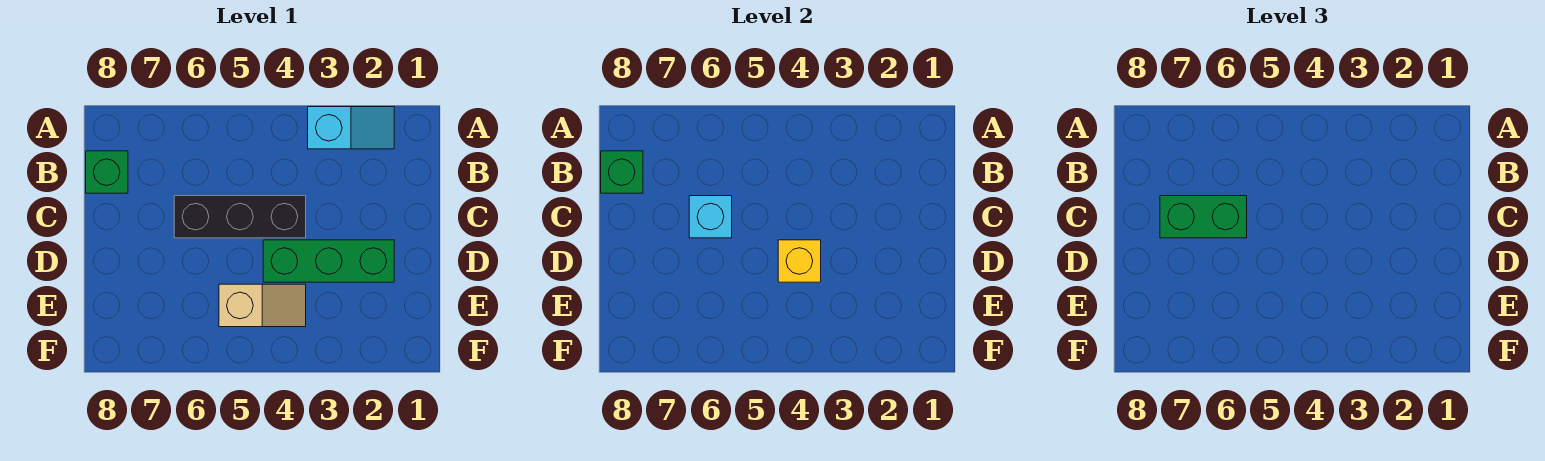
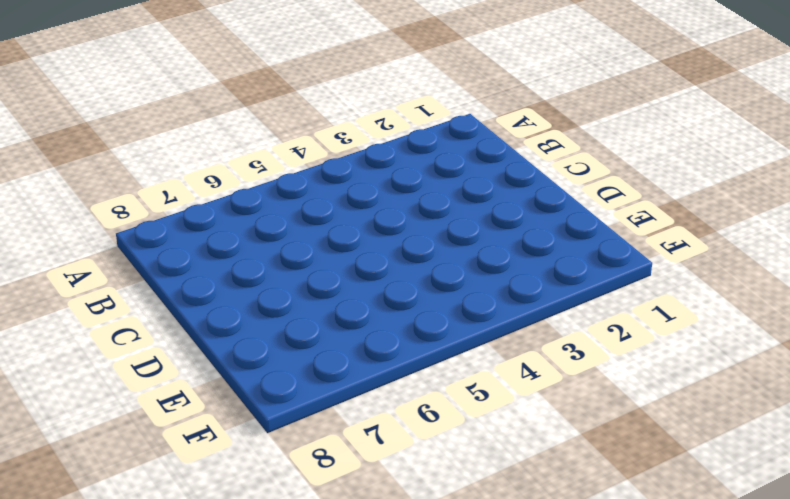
none -> cyan slope A2:A3 level 1 top 3
none -> green brick B8 level 1

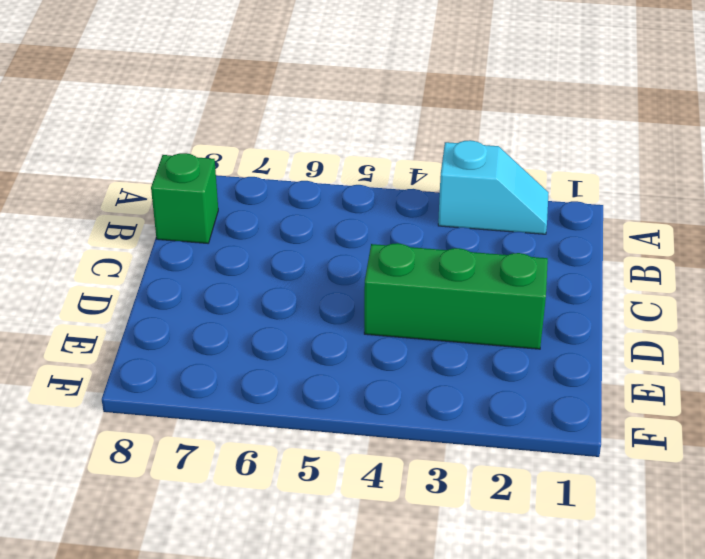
none -> black brick C4:C6 level 1
none -> tan slope E4:E5 level 1 top 5

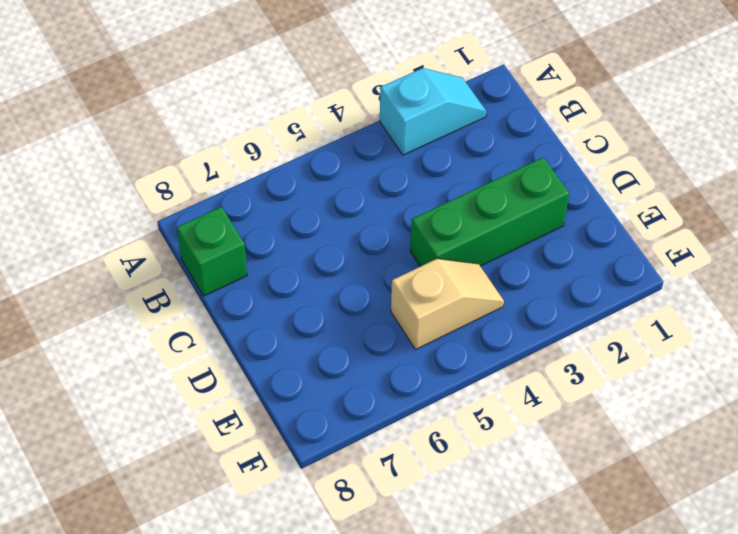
none -> black brick C4:C6 level 1
none -> green brick B8 level 2

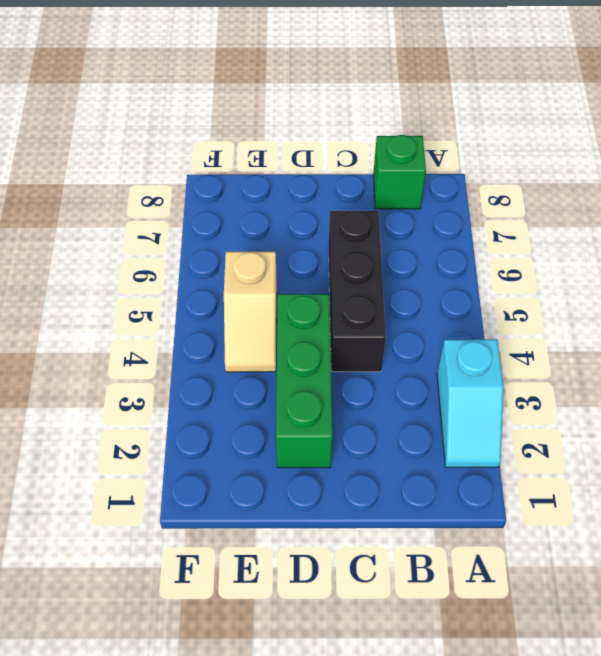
none -> green brick B8 level 2
none -> cyan brick C6 level 2

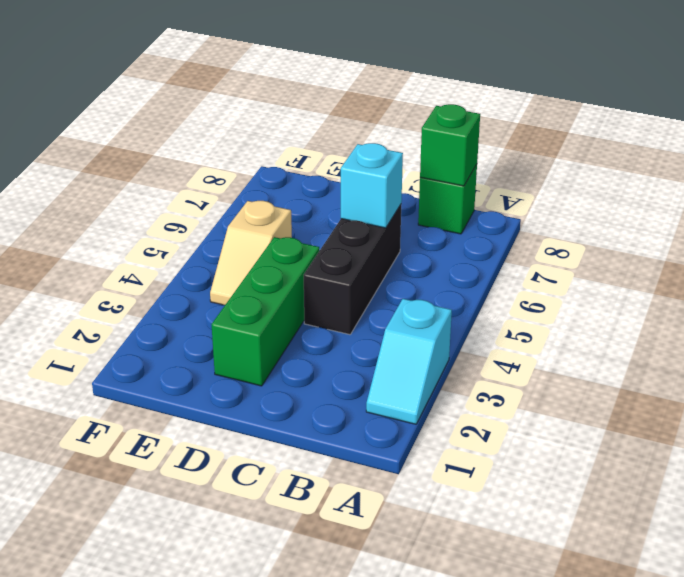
none -> yellow brick D4 level 2
none -> green brick C6:C7 level 3

